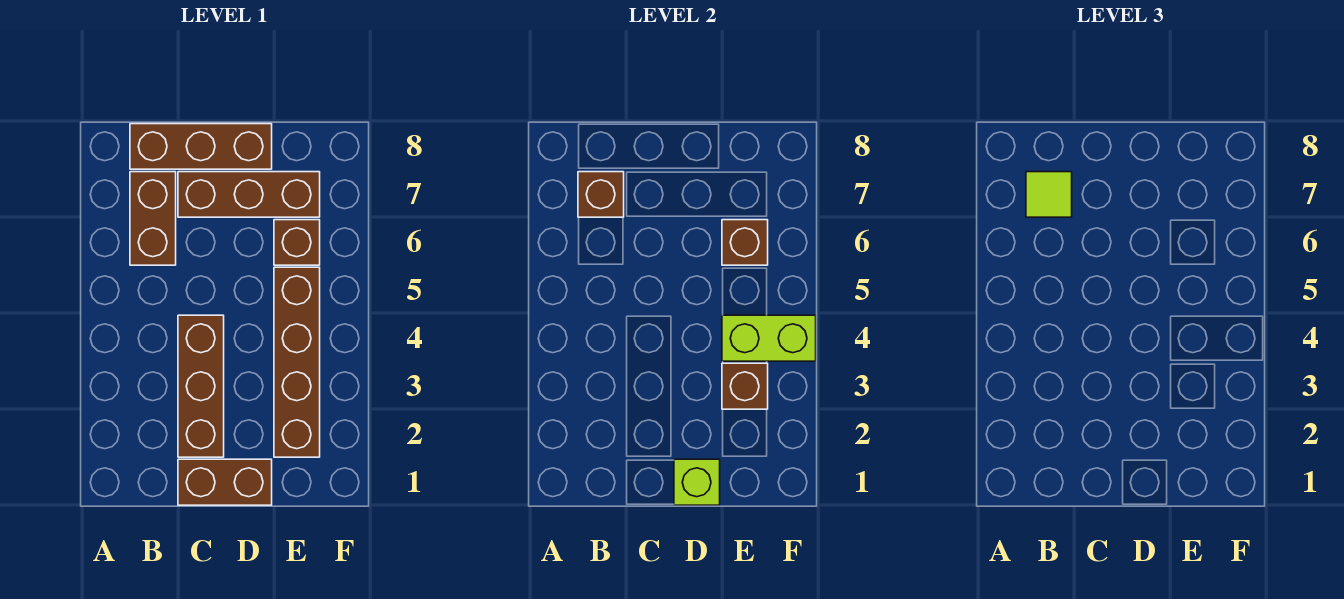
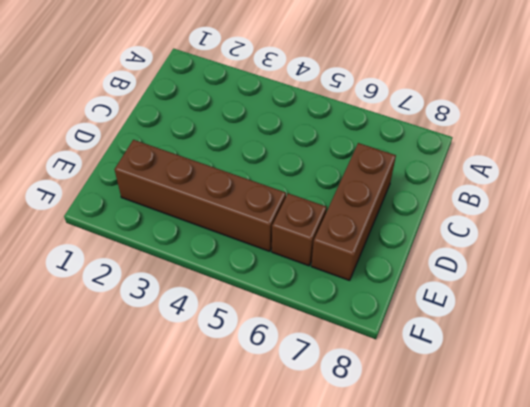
none -> brown brick B6:B7 level 1
none -> brown brick B8:D8 level 1
none -> brown brick C1:D1 level 1

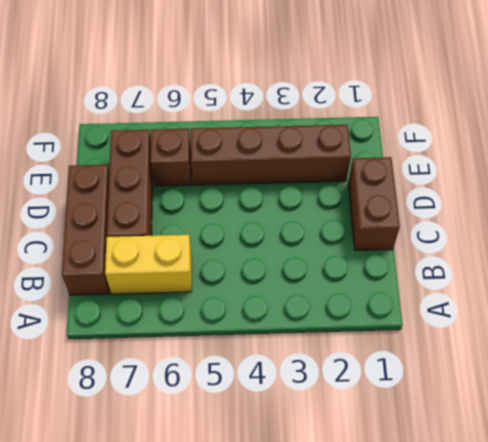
yellow brick B6:B7 level 1 -> brown brick B6:B7 level 1
none -> brown brick C2:C4 level 1
none -> brown brick B7 level 2
none -> lime brick D1 level 2

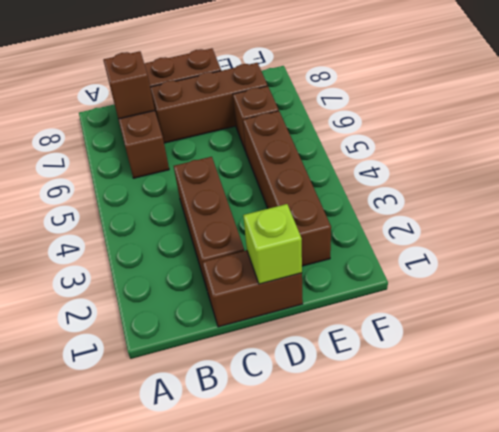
none -> brown brick E3 level 2
none -> lime brick E4:F4 level 2
none -> brown brick E6 level 2

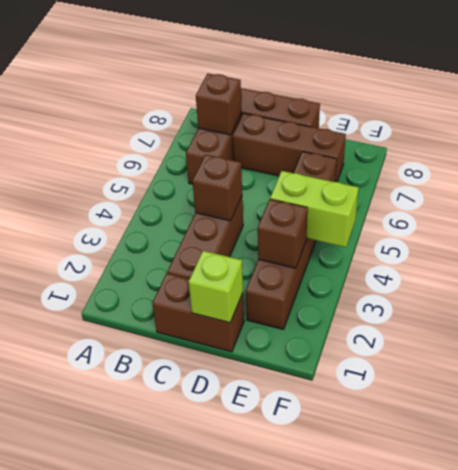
brown brick C4 level 2 -> brown brick E6 level 2
none -> lime tile B7 level 3

